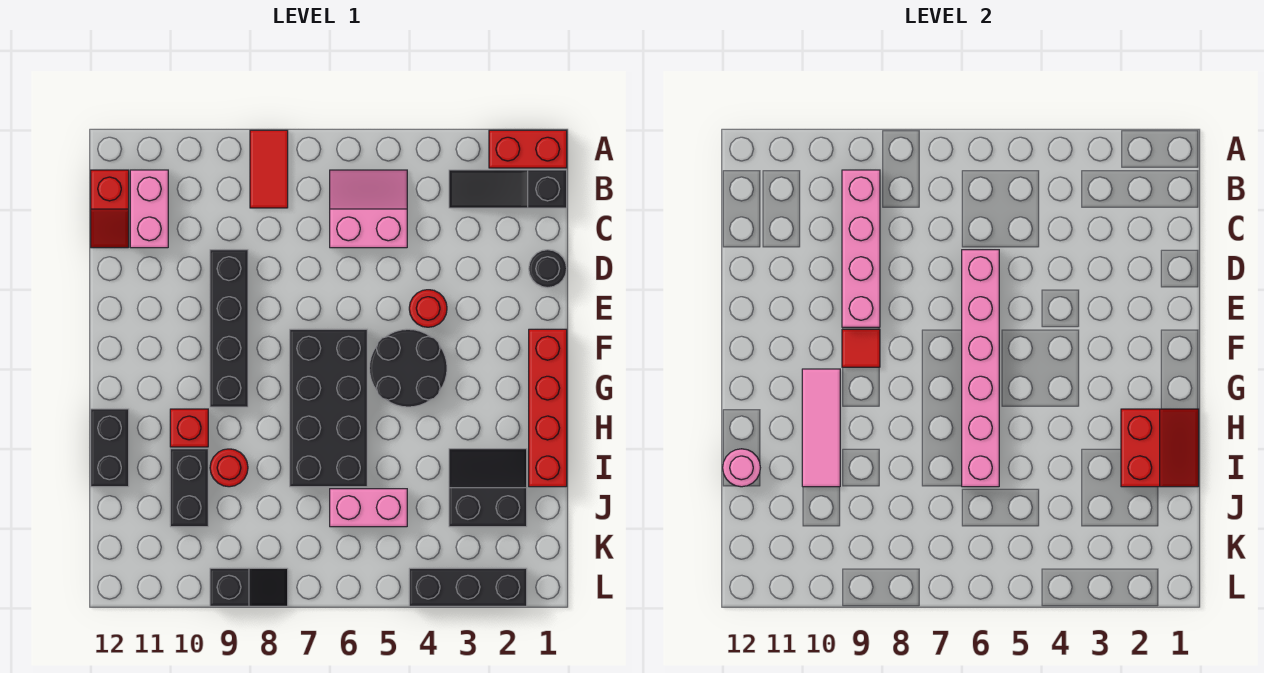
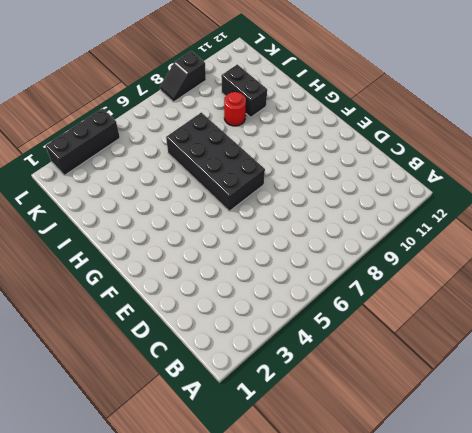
none -> red brick A1:A2 level 1
none -> red tile A8:B8 level 1
none -> black slope B1:B3 level 1 top 1

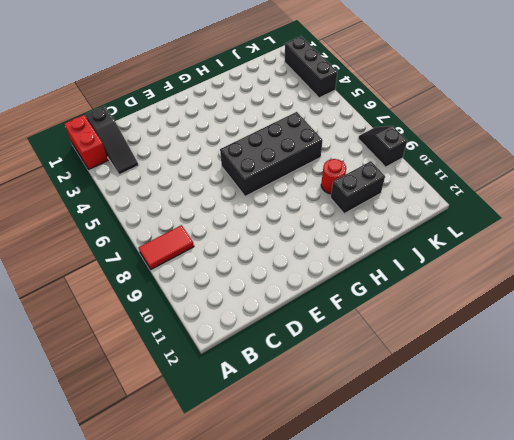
none -> pink slope B5:C6 level 1 top C
none -> pink brick B11:C11 level 1
none -> red slope B12:C12 level 1 top B

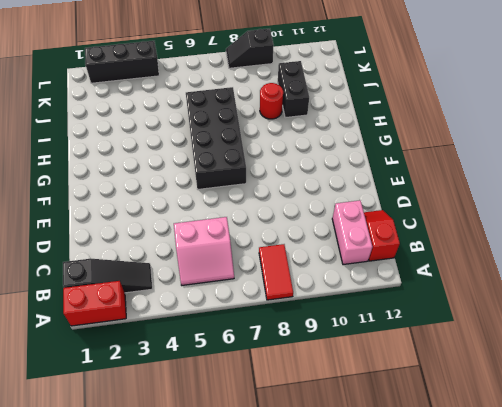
none -> black round brick D1 level 1
none -> black brick D9:G9 level 1
none -> red round brick E4 level 1

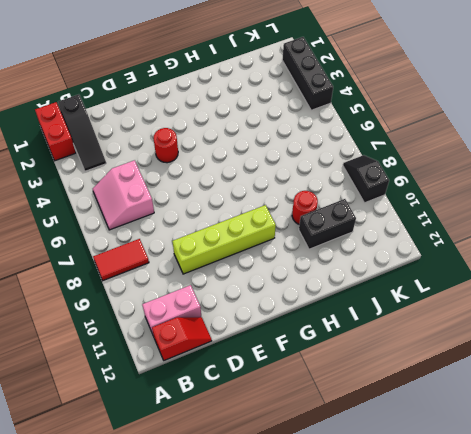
lime brick D9:G9 level 1 -> black brick D9:G9 level 1
none -> black round brick D1 level 1
none -> red brick F1:I1 level 1
none -> black round brick F4:G5 level 1

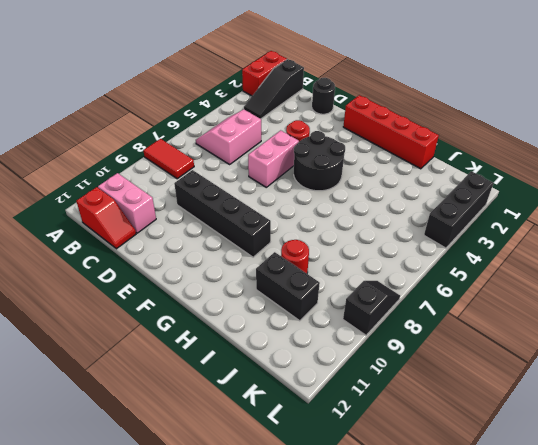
pink brick E5:E6 level 1 -> pink brick J5:J6 level 1
none -> black brick F6:I7 level 1
none -> red brick H10 level 1
none -> black brick H12:I12 level 1

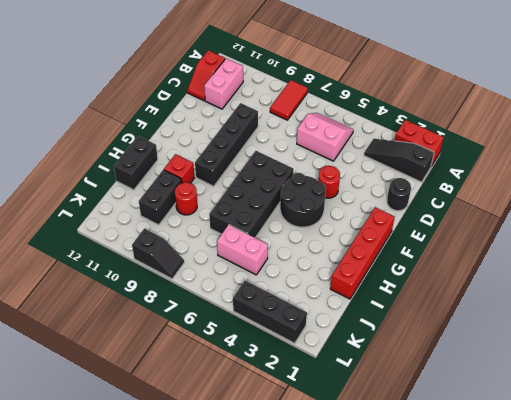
none -> black slope I2:J3 level 1 top J
none -> pink brick B9:E9 level 2
none -> pink brick D6:I6 level 2

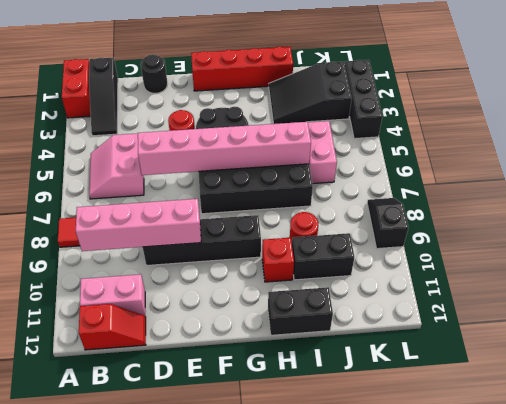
black slope I2:K3 level 1 top K -> black slope I2:J3 level 1 top J
none -> red tile F9 level 2
none -> pink tile G10:I10 level 2
none -> red slope H1:I2 level 2 top 2

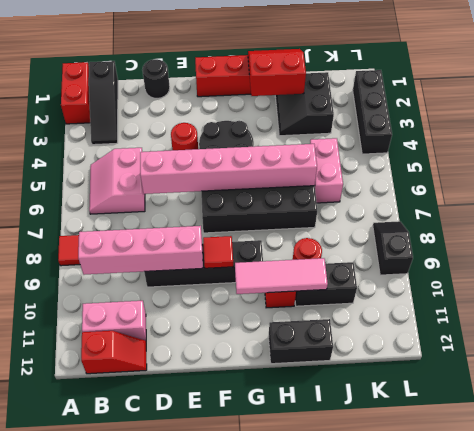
none -> pink round brick I12 level 2

